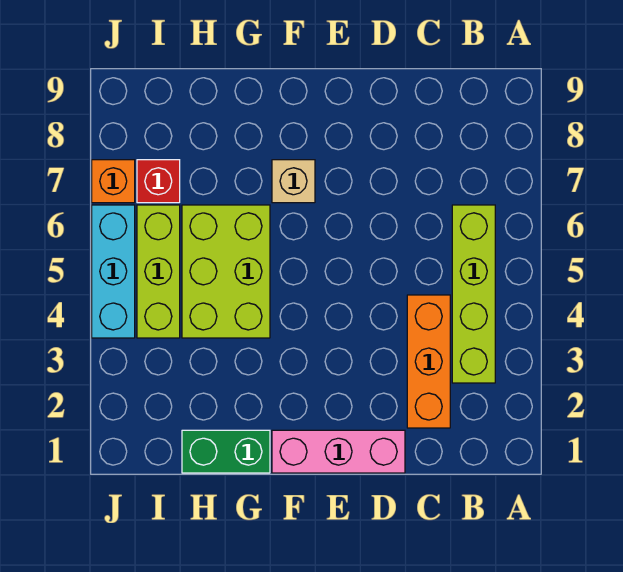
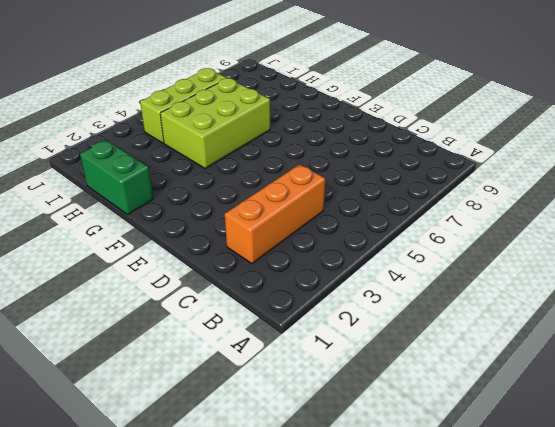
none -> lime brick B3:B6 level 1
none -> pink brick D1:F1 level 1

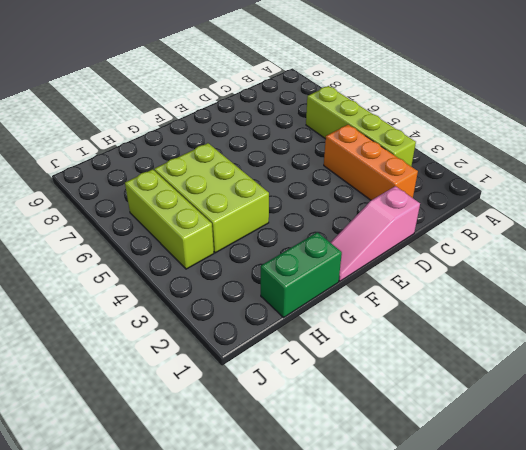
pink slope D1:F1 level 1 top D -> pink brick D1:F1 level 1
none -> tan brick F7 level 1
none -> red brick I7 level 1

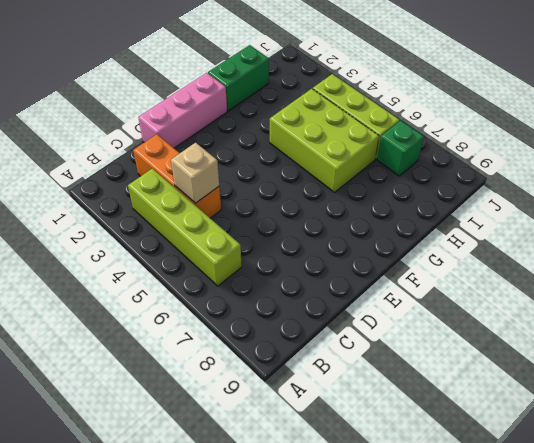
tan brick C4 level 2 -> tan brick F7 level 1
green brick I7 level 1 -> red brick I7 level 1
none -> cyan brick J4:J6 level 1
none -> orange brick J7 level 1

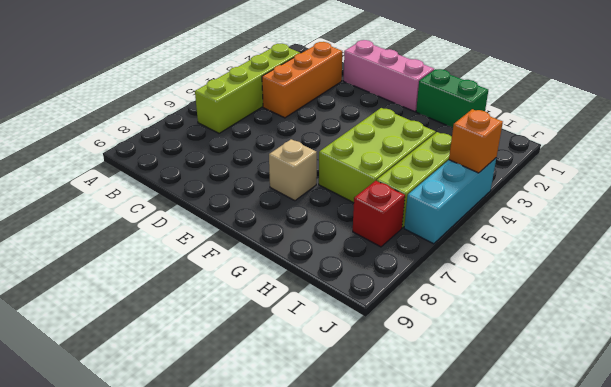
orange brick J4 level 2 -> orange brick J7 level 1

